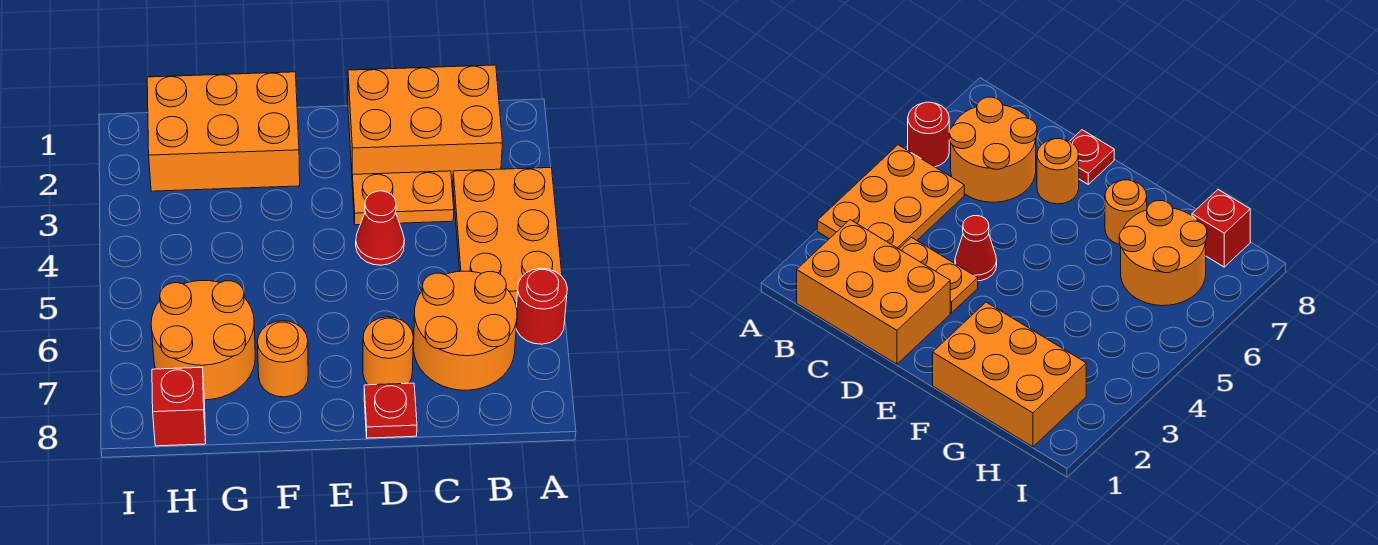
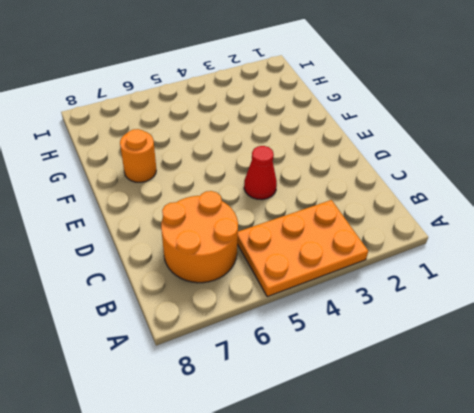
none -> red round brick A6 level 1
none -> orange brick B1:D2 level 1
none -> orange plate C3:D3 level 1

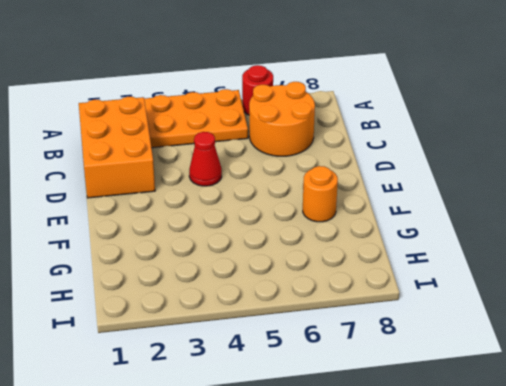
none -> orange plate C3:D3 level 1
none -> orange round brick D7 level 1
none -> red plate D8 level 1

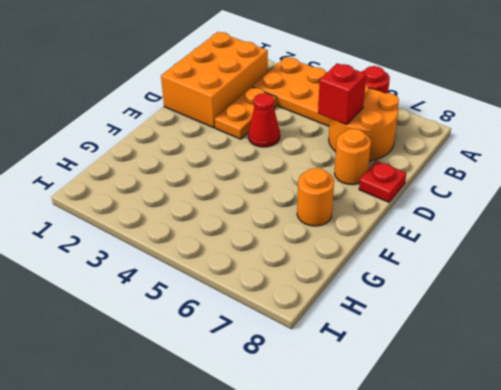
red brick C6 level 2 -> red brick H8 level 1
none -> orange brick F1:H2 level 1
none -> orange round brick G6:H7 level 1

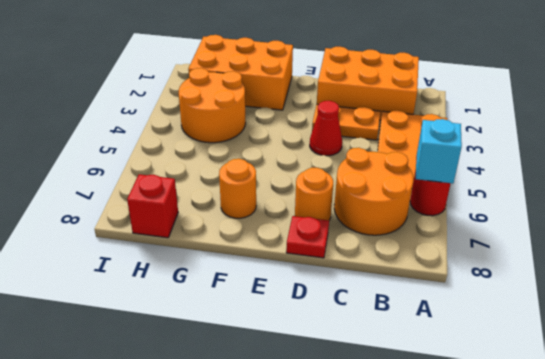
cyan brick A6 level 2 -> none
orange round brick G3:H4 level 1 -> orange round brick G6:H7 level 1

